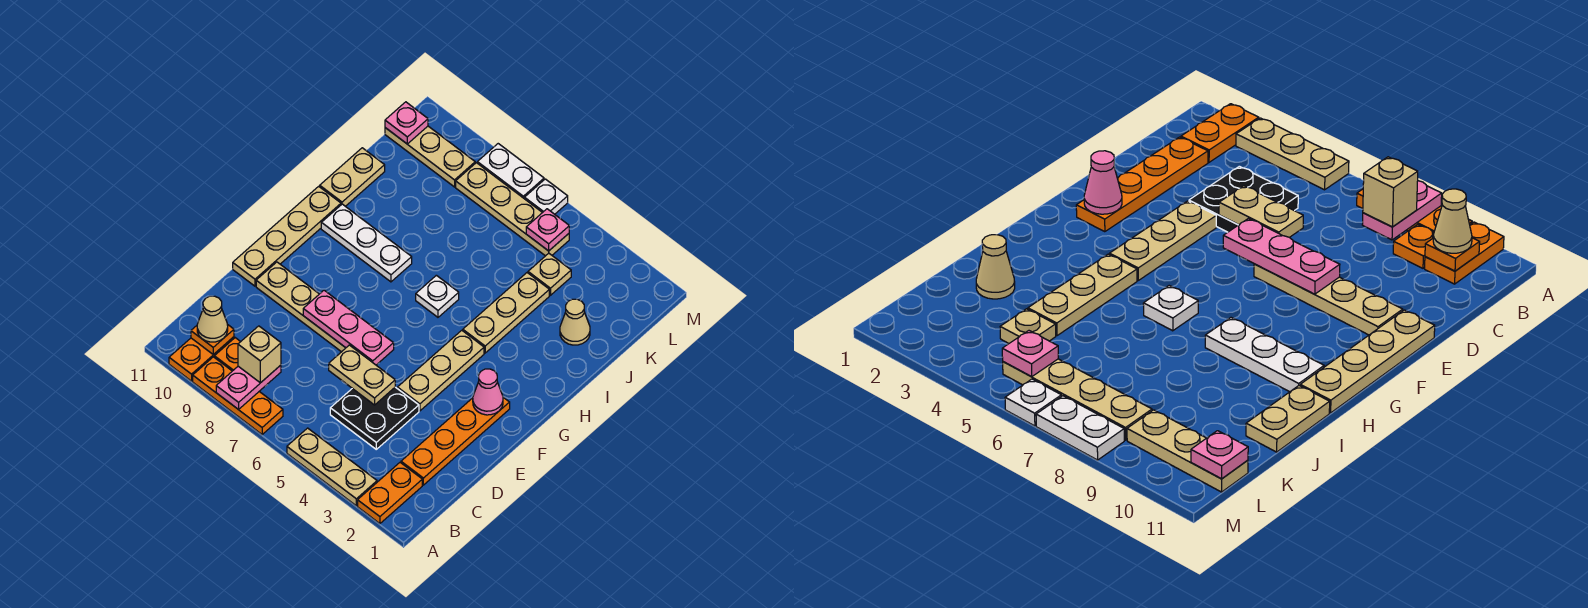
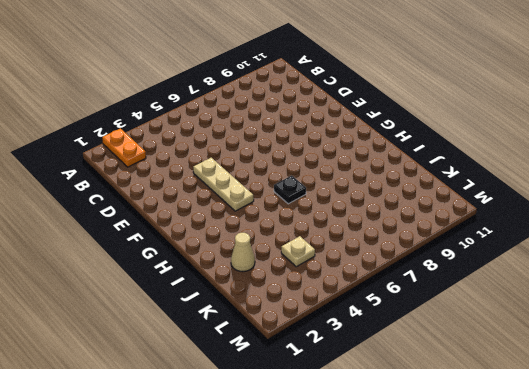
black plate H6 level 1 -> white plate H6 level 1
none -> tan plate A3:A5 level 1
none -> orange plate A7:A9 level 1
none -> orange plate A10:B10 level 1

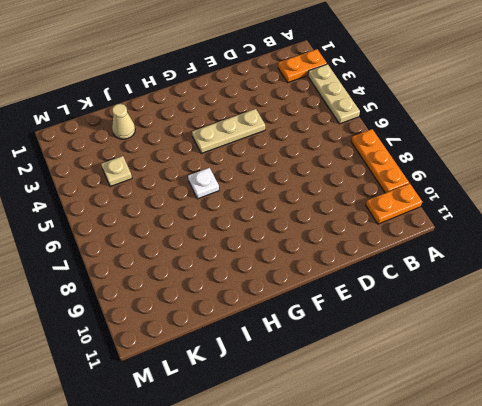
none -> orange plate B9 level 1
none -> orange plate C2:F2 level 1
none -> black plate C4:D5 level 1

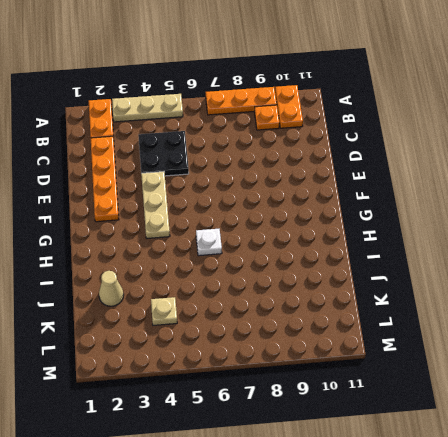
none -> tan plate E7:E10 level 1
none -> tan plate E11:H11 level 1
none -> tan plate H4:J4 level 1

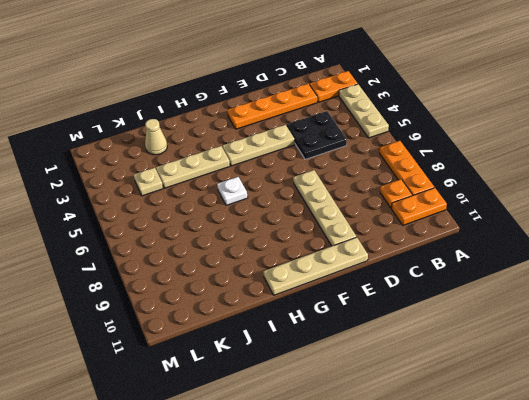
none -> white plate H8:H10 level 1
none -> tan plate I11:J11 level 1
none -> tan plate L5:L8 level 1

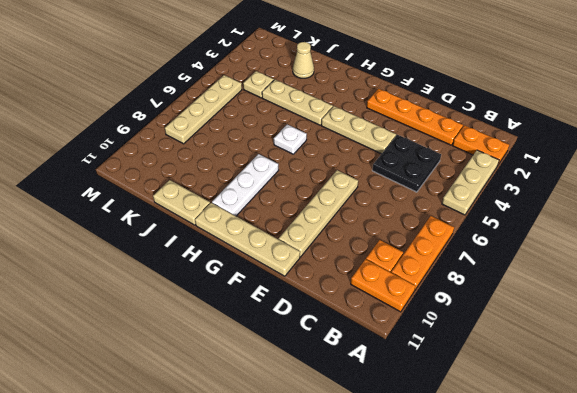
none -> tan plate L9:L11 level 1
none -> white plate M6 level 1
none -> white plate M7:M8 level 1

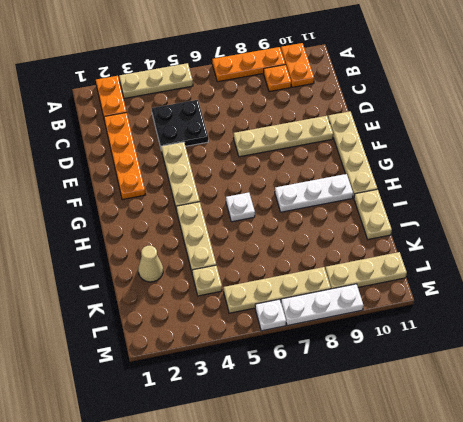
white plate M7:M9 level 1 -> white plate M7:M8 level 1
none -> pink plate A8:B8 level 2
none -> orange plate B10 level 2
none -> tan plate D5:D6 level 2

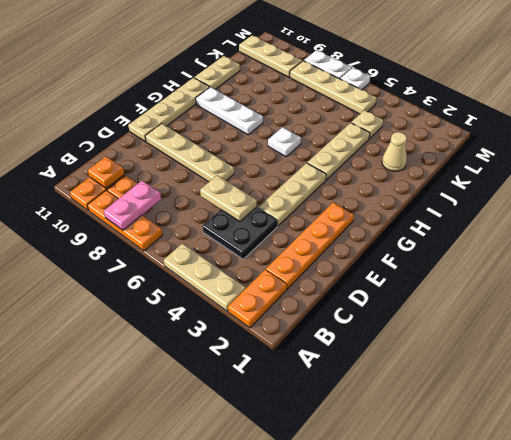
none -> pink plate E6:E8 level 2
none -> pink cone F2 level 2
none -> pink plate L5 level 2

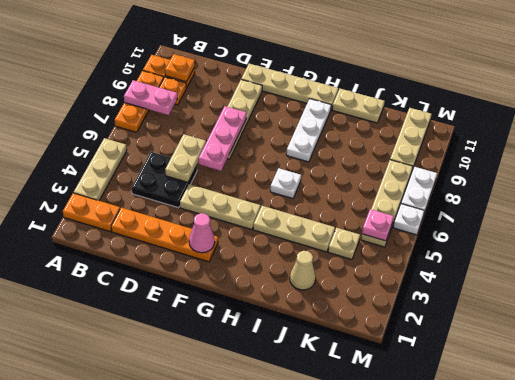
none -> pink plate L11 level 2
none -> tan brick B8 level 3
none -> tan cone B10 level 3

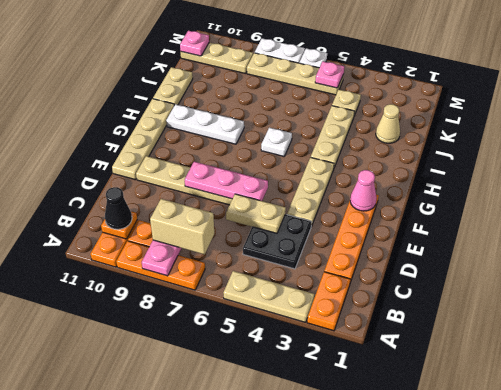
tan brick B7:B8 level 3 -> tan brick B8 level 3
black cone B10 level 3 -> tan cone B10 level 3

